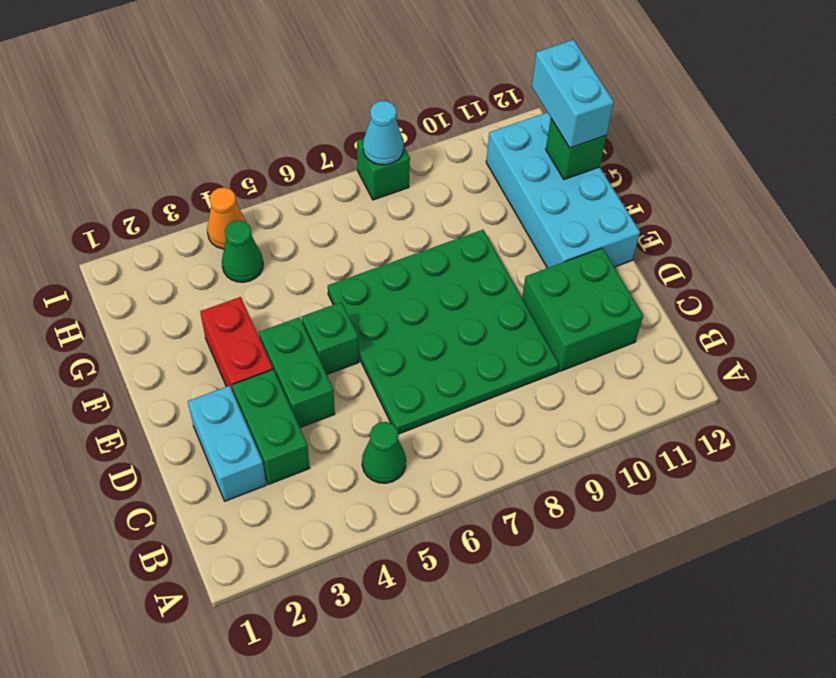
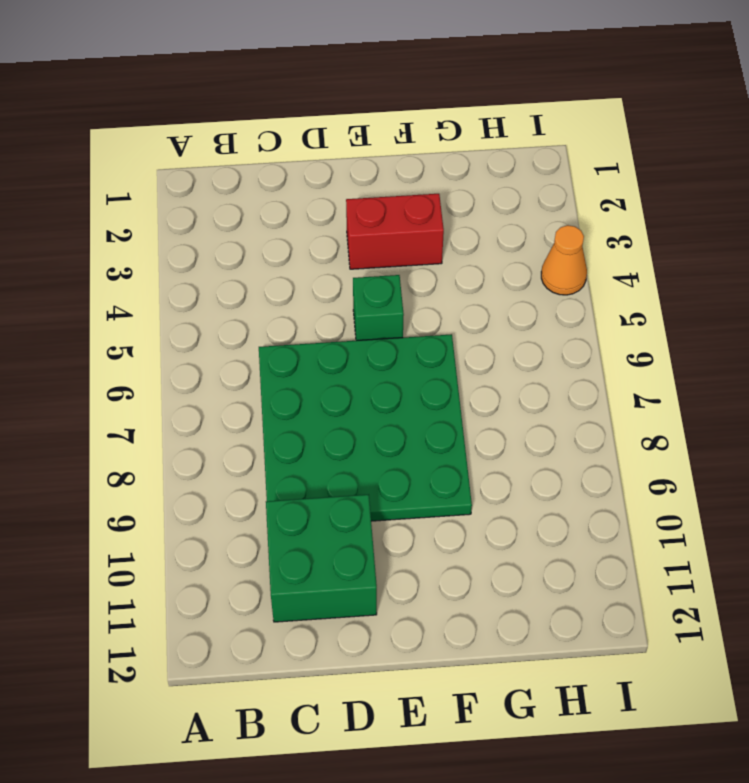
none -> green cone B5 level 1
none -> cyan brick C2:D2 level 1
none -> green brick C3:D3 level 1

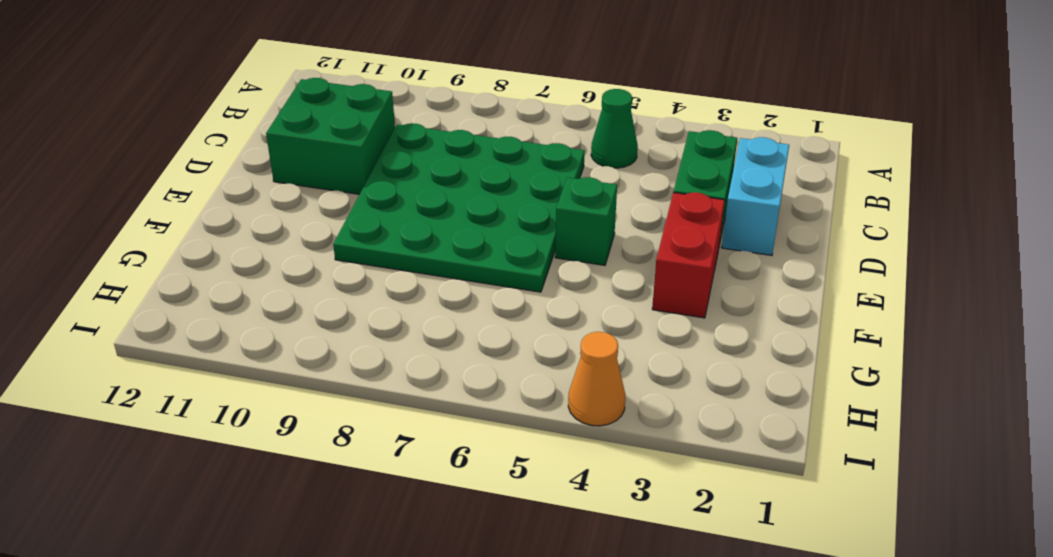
none -> green brick D4:E4 level 1
none -> cyan brick E11:H12 level 1
none -> green cone H4 level 1

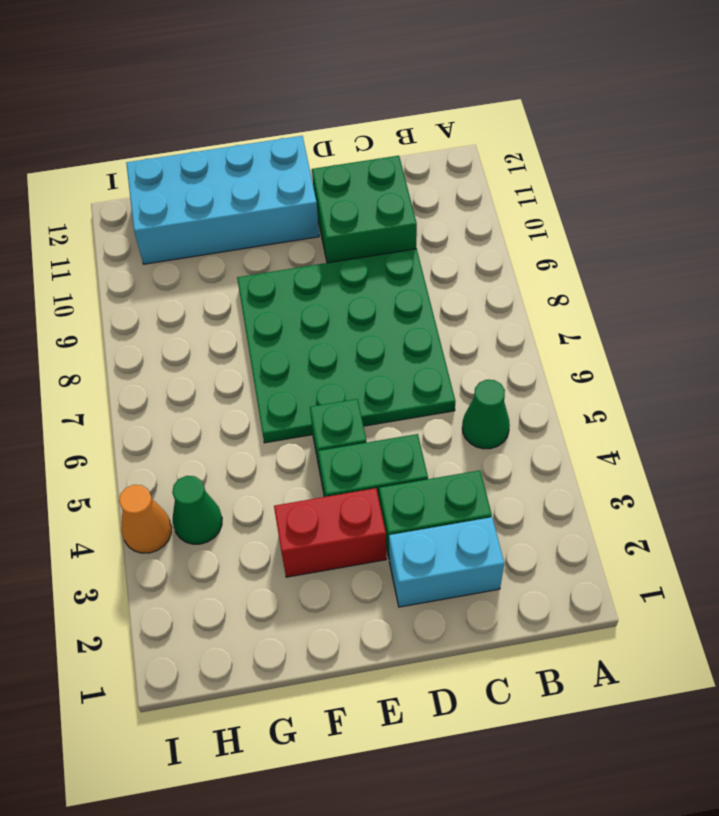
none -> green brick I8 level 1
none -> green brick G12 level 2
none -> cyan cone I8 level 2

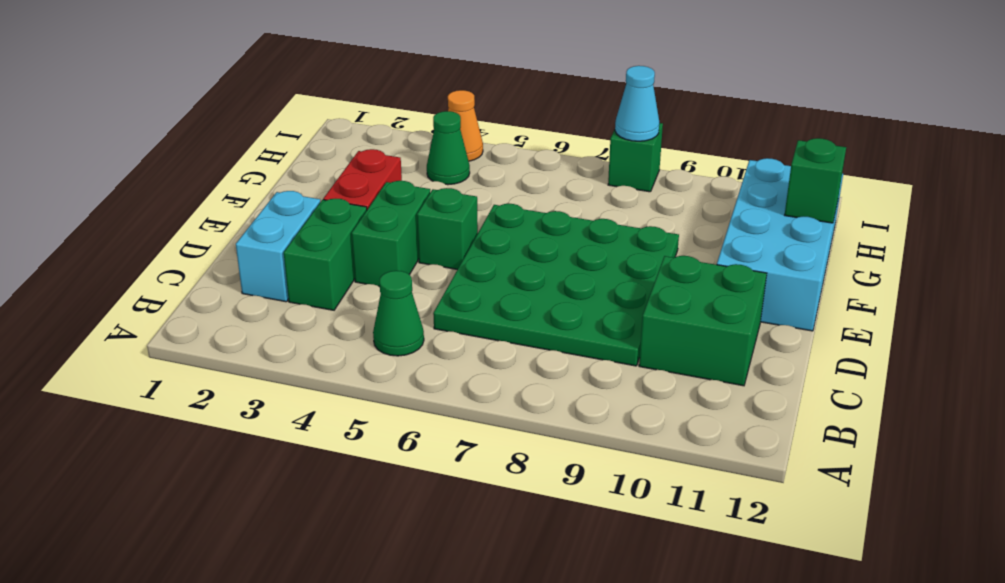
none -> cyan brick G12:H12 level 3

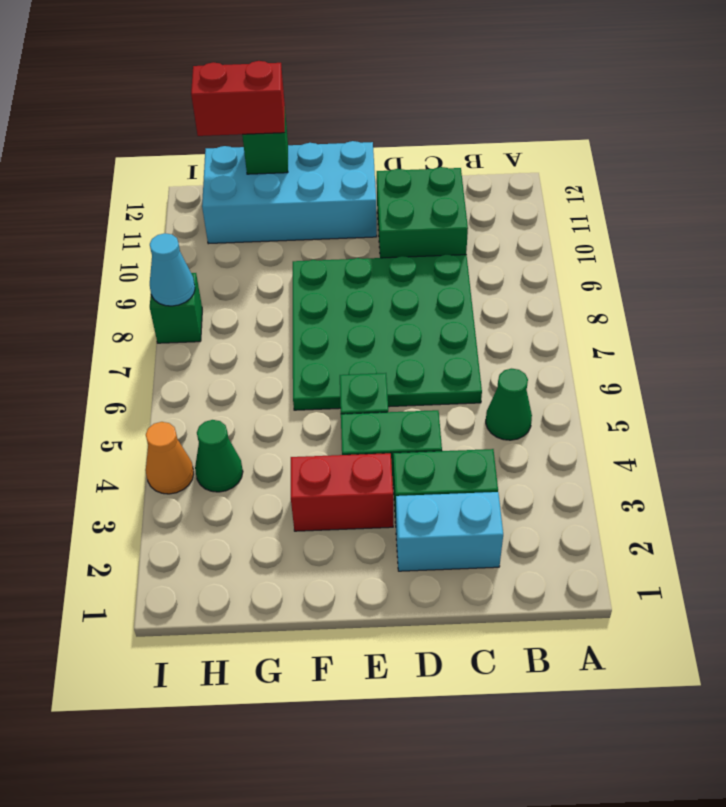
red brick G12:H12 level 3 -> cyan brick G12:H12 level 3

